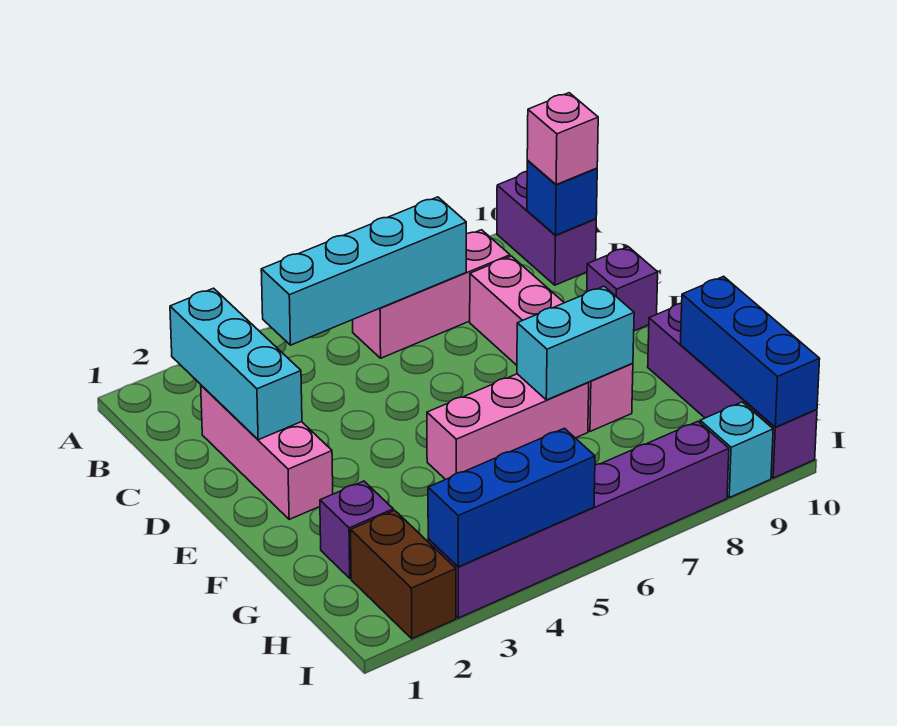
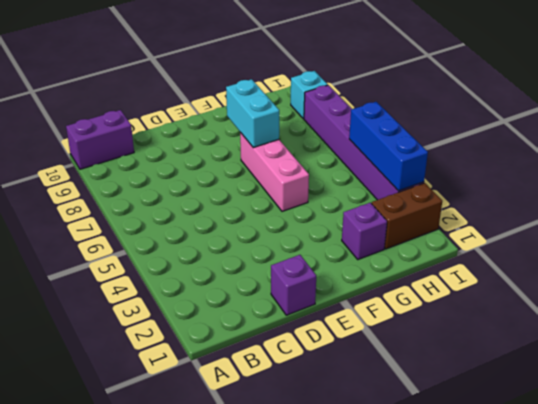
purple brick D1 level 1 -> purple brick D10 level 1
none -> pink brick B6:B8 level 1
none -> pink brick C2:E2 level 1
none -> pink brick C8:F8 level 1

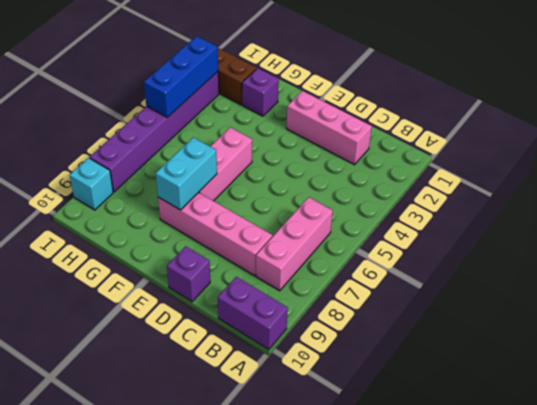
none -> purple brick F10:I10 level 1
none -> cyan brick B2:D2 level 2
none -> cyan brick B4:B7 level 2

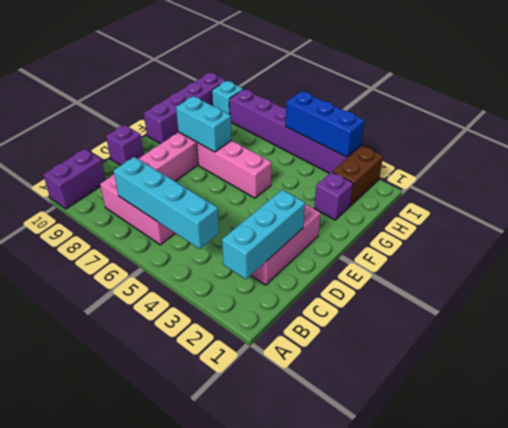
none -> blue brick B10 level 2
none -> blue brick G10:I10 level 2
none -> pink brick B10 level 3

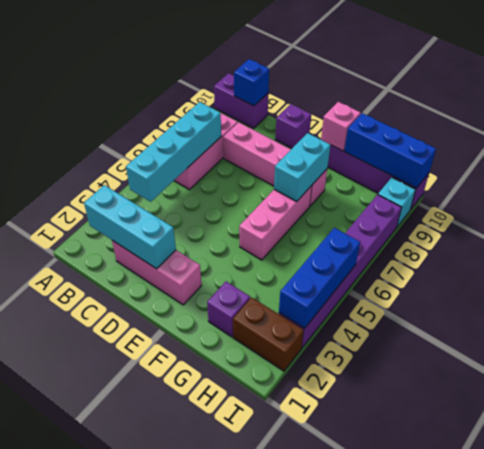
pink brick F10 level 2 -> pink brick B10 level 3

